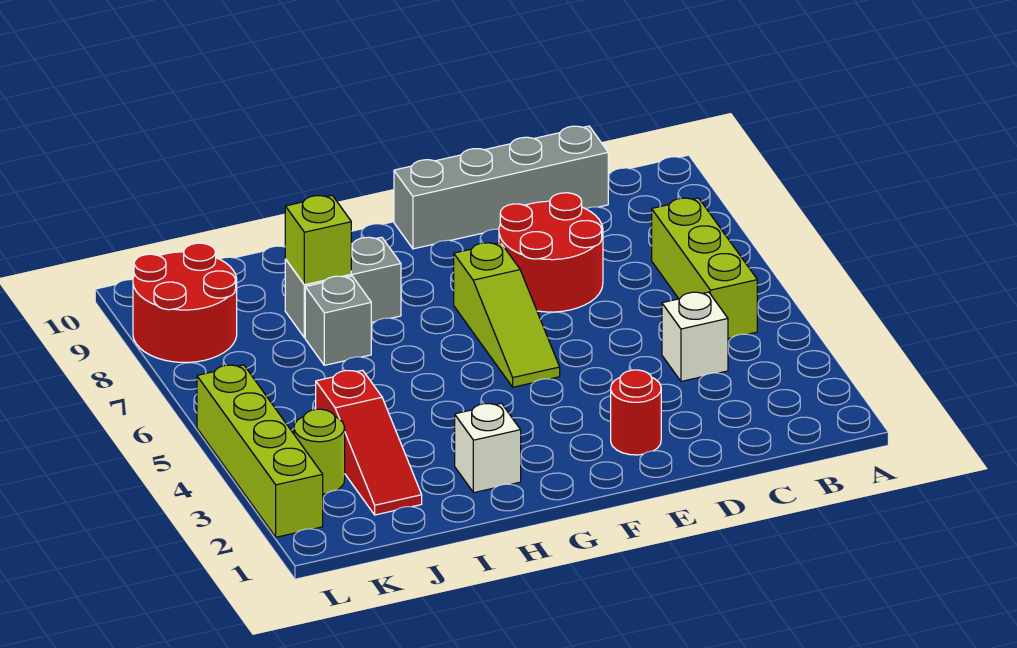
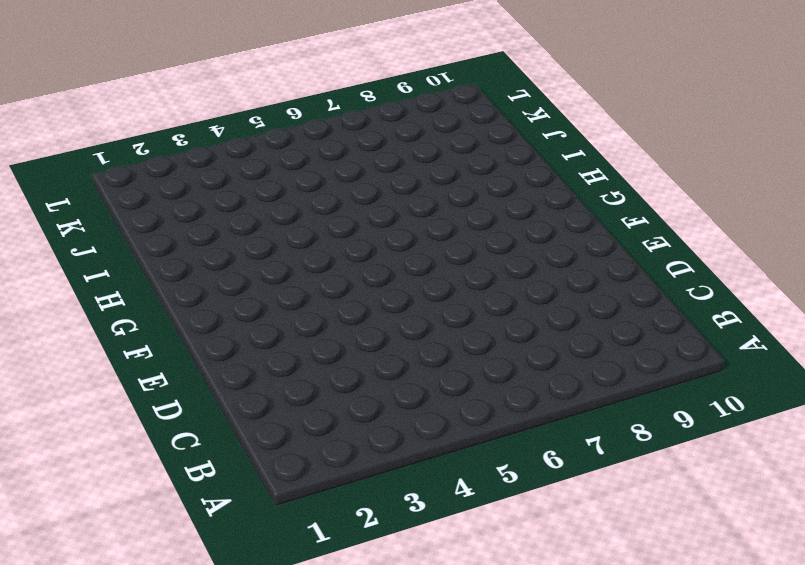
none -> lime brick B5:B7 level 1
none -> white brick C4 level 1
none -> grey brick C10:F10 level 1

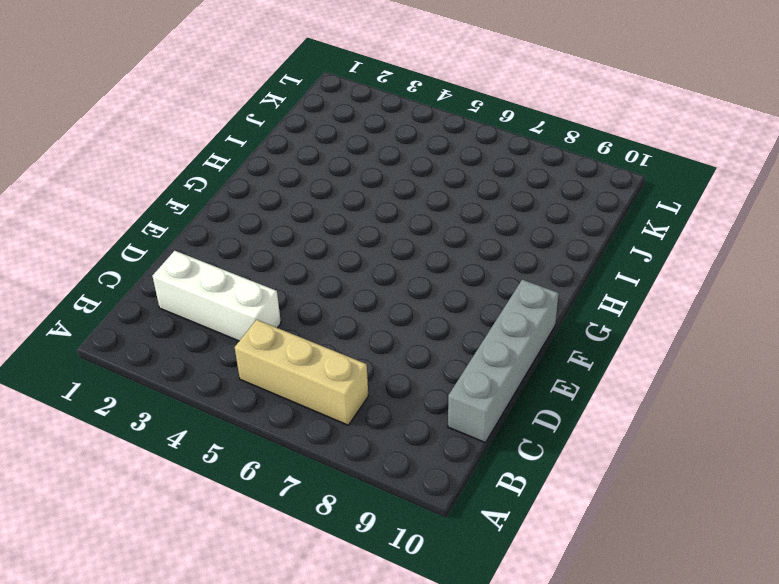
tan brick B5:B7 level 1 -> lime brick B5:B7 level 1
white brick C2:C4 level 1 -> white brick C4 level 1
none -> red round brick D7:E8 level 1
none -> red round brick E2 level 1
none -> lime slope F5:F7 level 1 top 7

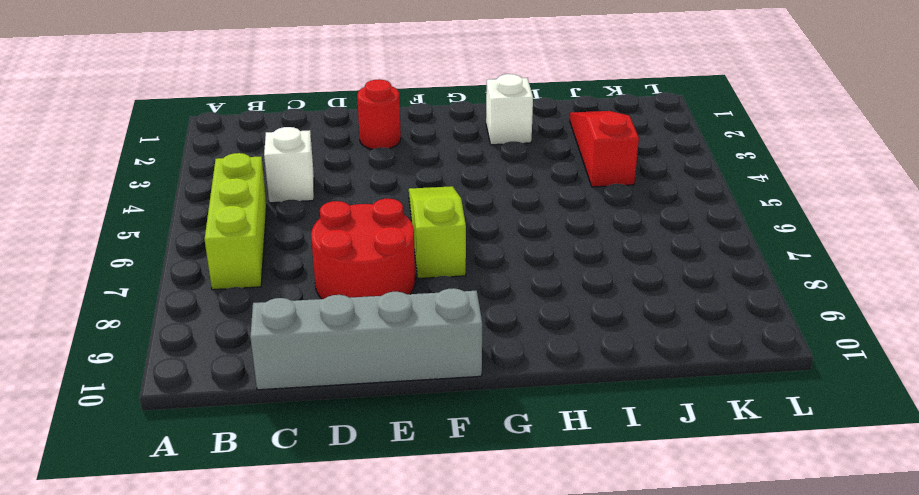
none -> grey brick H8:I8 level 1
none -> grey brick I7 level 1
none -> lime round brick K3 level 1

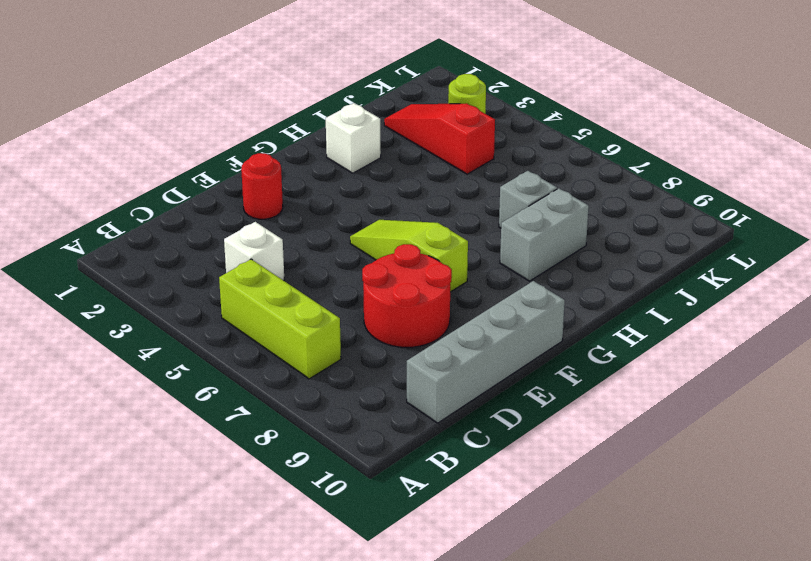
none -> red round brick K8:L9 level 1
none -> lime brick L2:L5 level 1
none -> lime brick I8 level 2

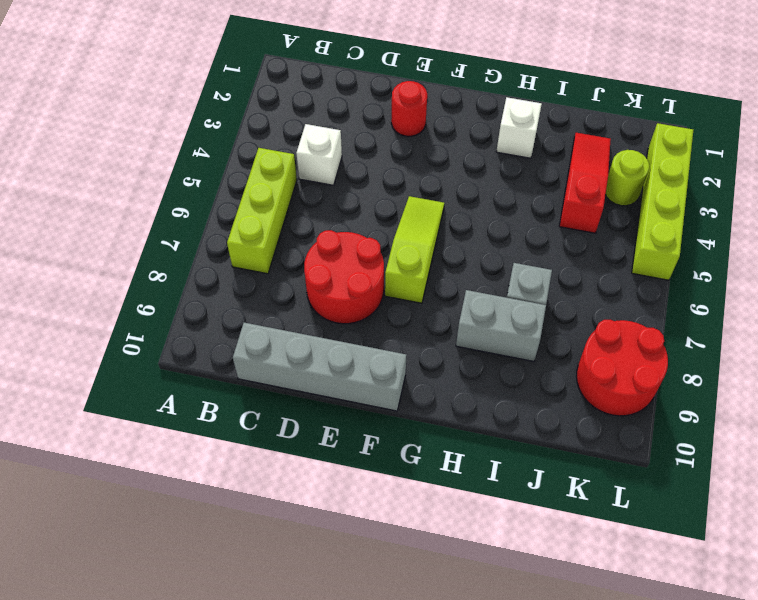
none -> lime brick I8 level 2

